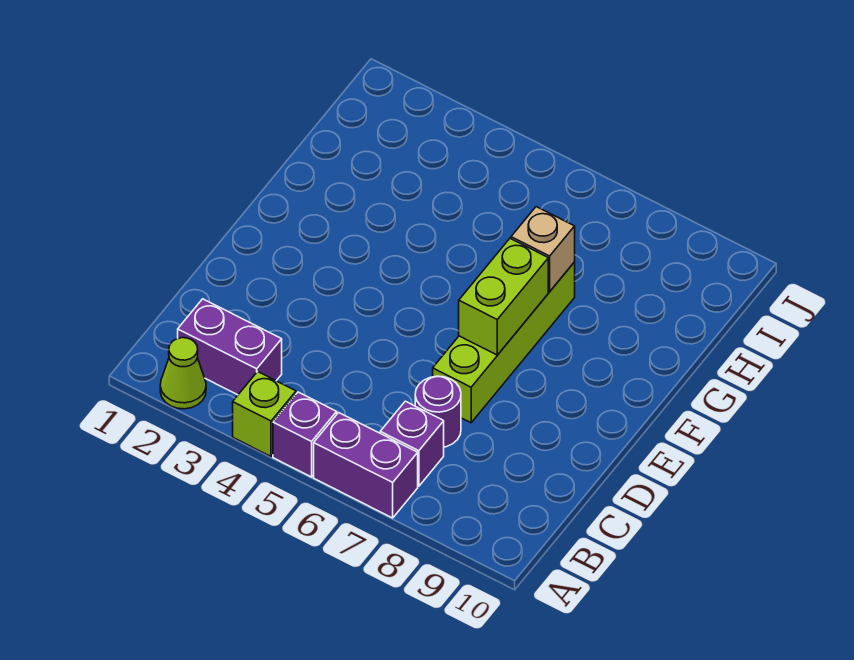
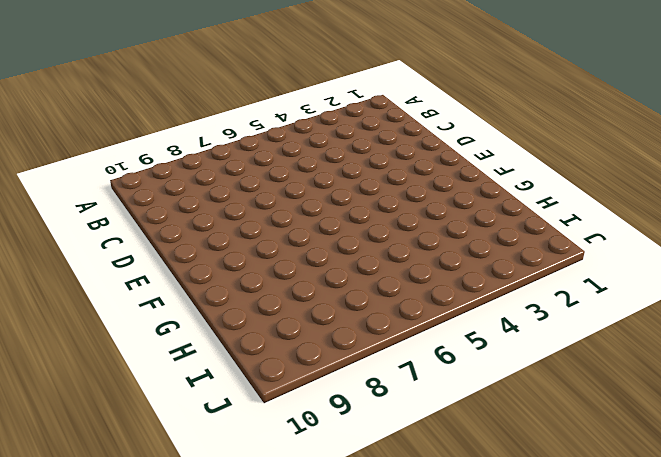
none -> lime cone A2 level 1
none -> lime brick A4 level 1

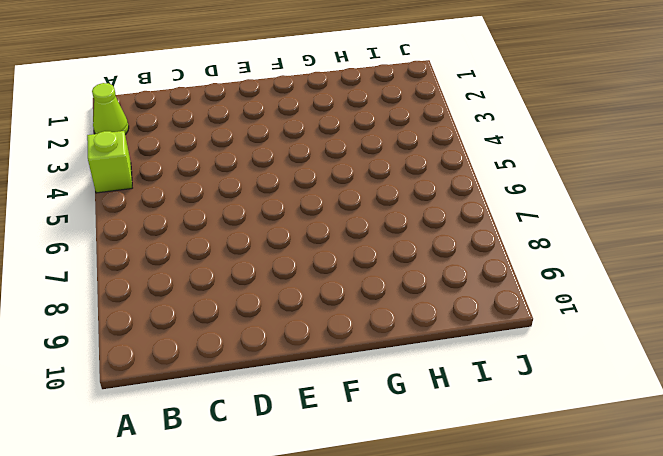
none -> purple brick A5 level 1
none -> purple brick A6:A7 level 1

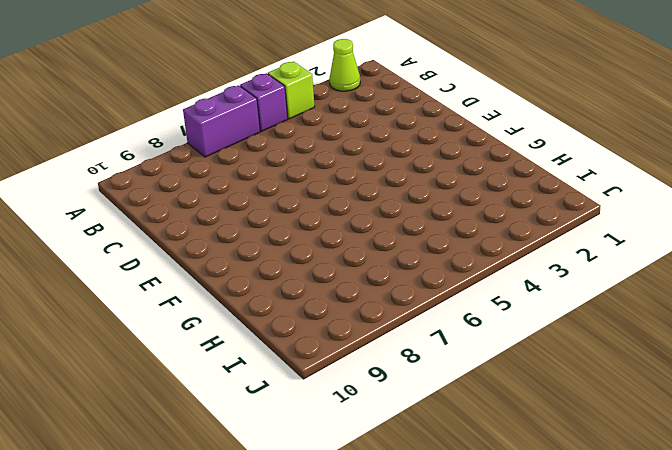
none -> purple brick B2:B3 level 1
none -> purple brick B7 level 1

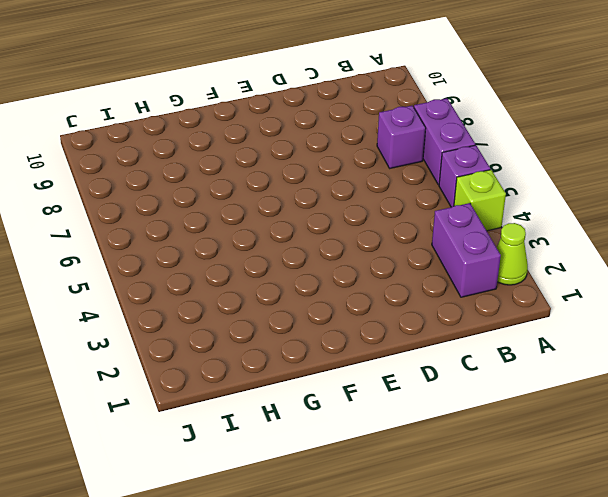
none -> purple round brick C7 level 1
none -> lime brick D7:G7 level 1

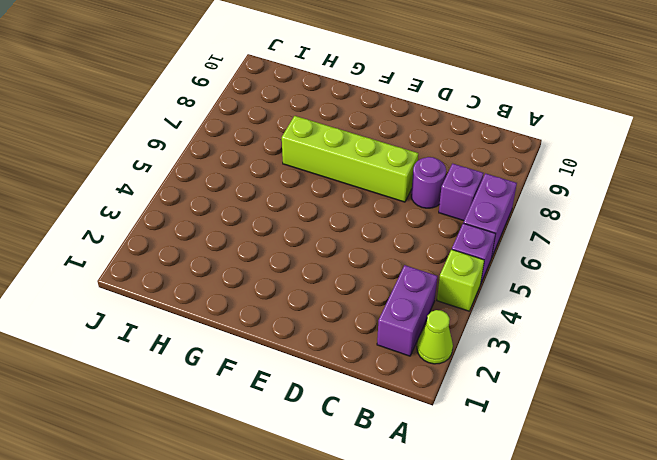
none -> lime brick E7:F7 level 2
none -> tan brick G7 level 2

